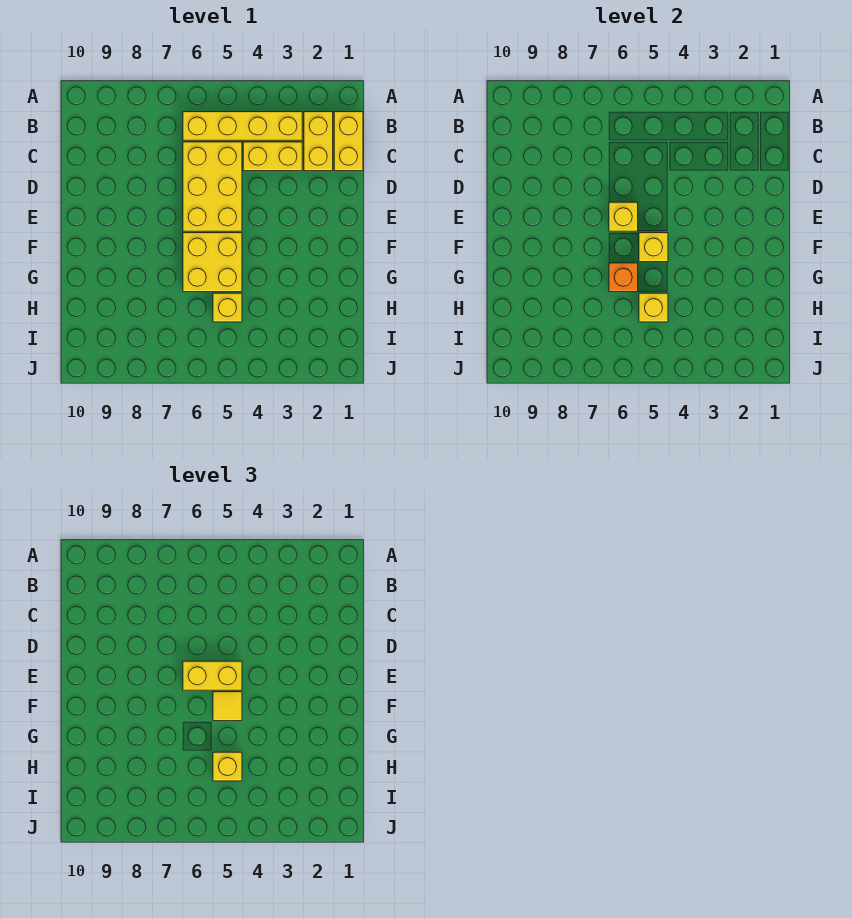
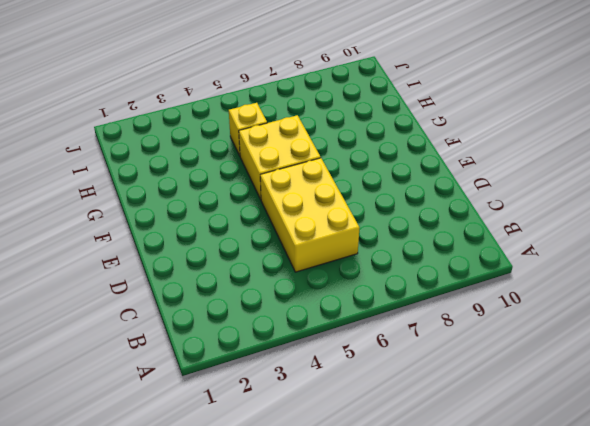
none -> yellow brick B1:C1 level 1
none -> yellow brick B2:C2 level 1
none -> yellow brick B3:B6 level 1

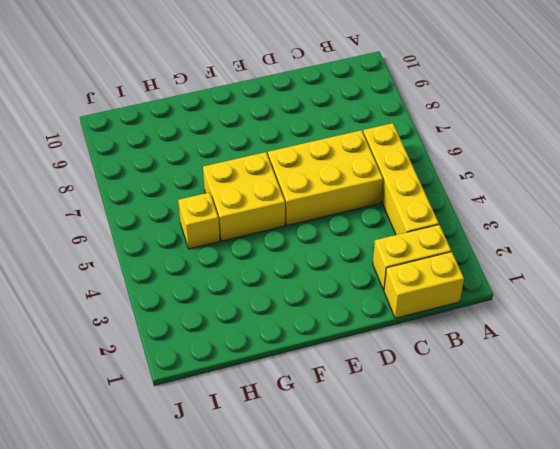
none -> yellow brick C3:C4 level 1
none -> yellow brick E6 level 2
none -> yellow brick F5 level 2

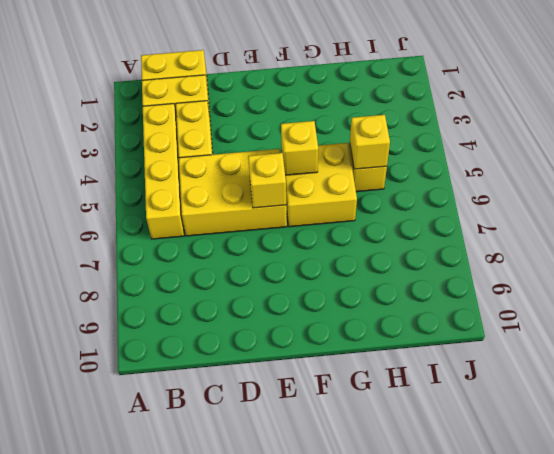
none -> orange brick G6 level 2
none -> yellow brick E5:E6 level 3
none -> yellow tile F5 level 3

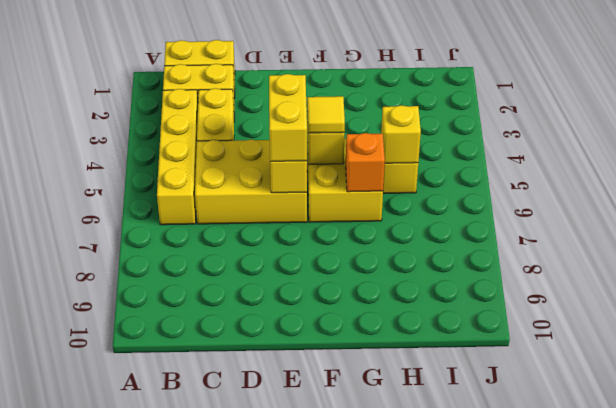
none -> yellow brick H5 level 3

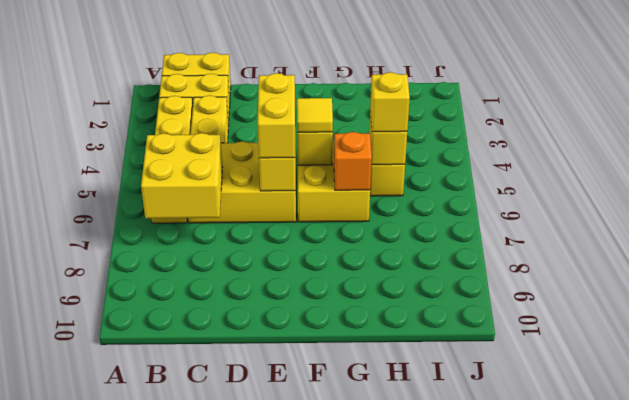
yellow brick B6:C7 level 2 -> none

